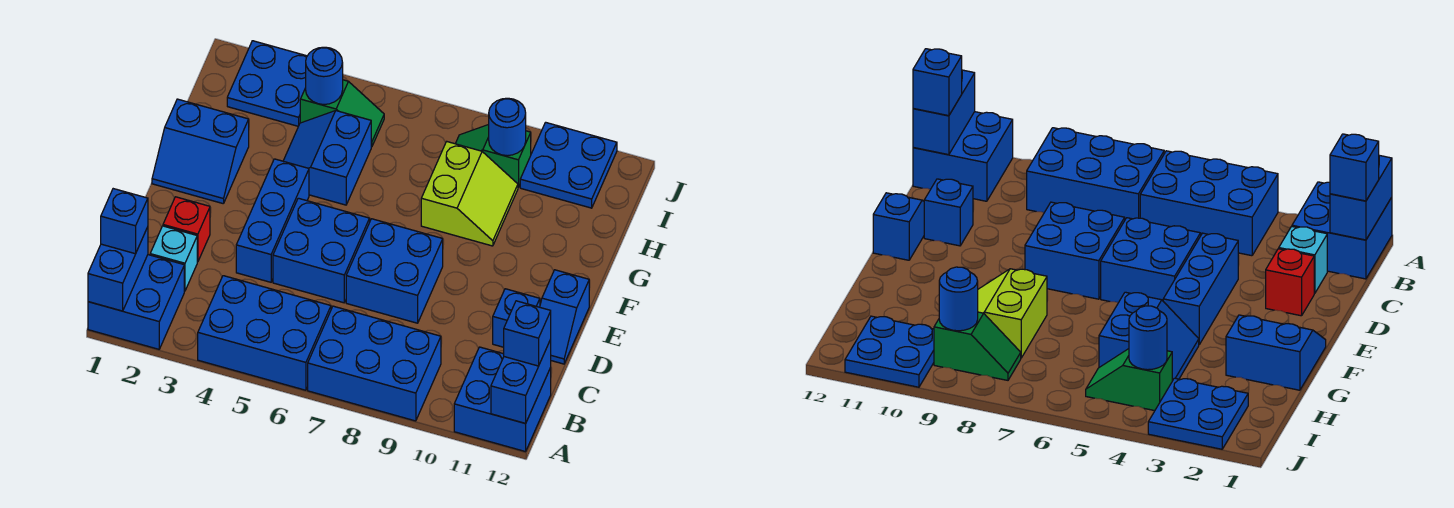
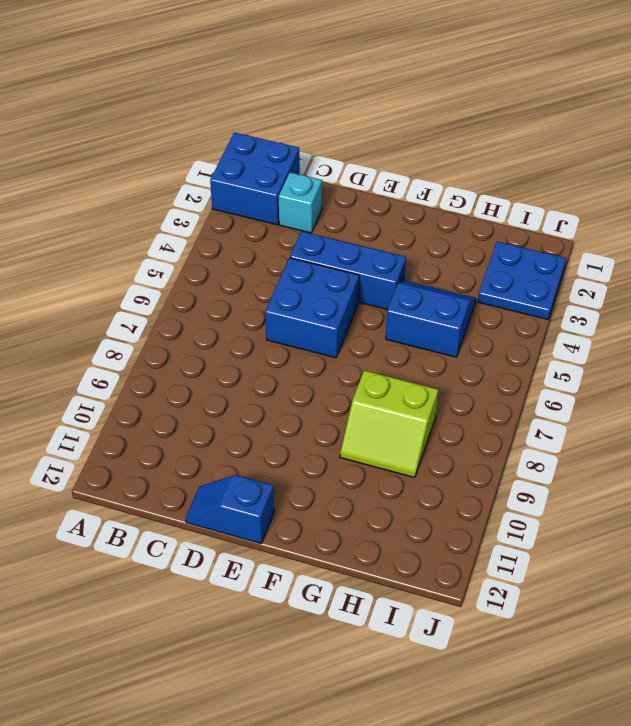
none -> blue brick A4:B6 level 1
none -> blue brick A7:B9 level 1
none -> blue brick A11:B12 level 1

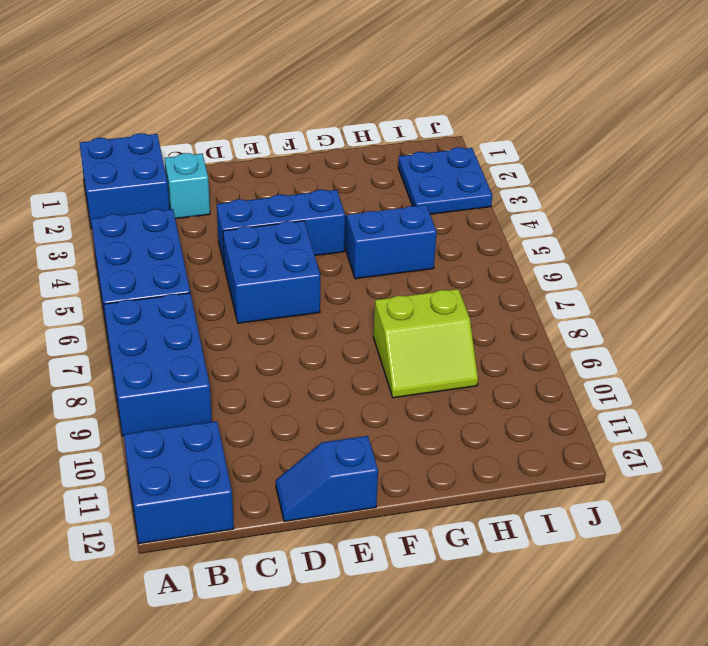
none -> red brick D2 level 1
none -> blue brick D7:E8 level 1
none -> blue brick D11 level 1

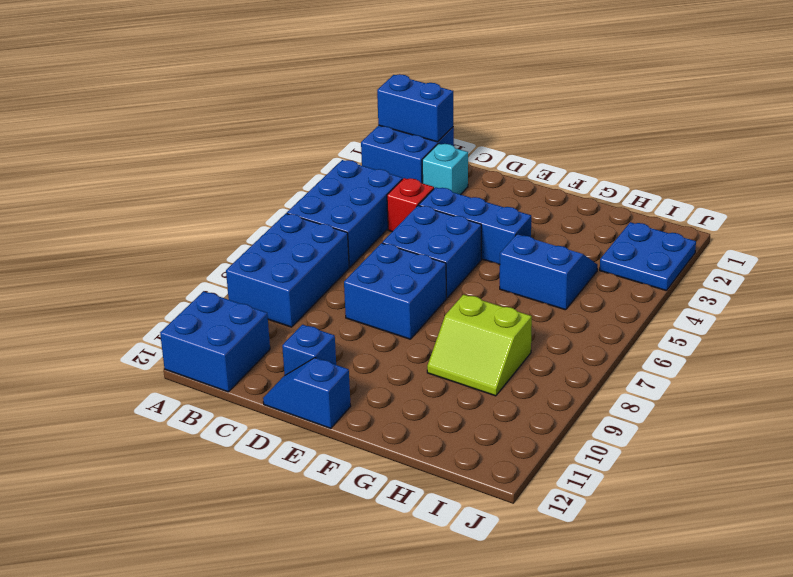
red brick C4 level 1 -> red brick D2 level 1
none -> blue slope F1:G2 level 1 top G
none -> green slope I4:I5 level 1 top 4
none -> green slope I8:I9 level 1 top 9

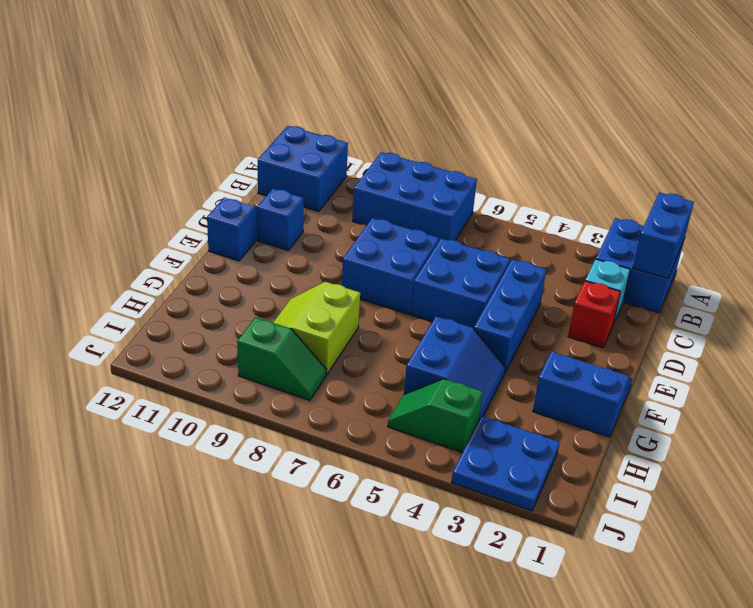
none -> blue brick A4:B6 level 1
none -> blue plate I10:J11 level 1
none -> blue brick A12:B12 level 2

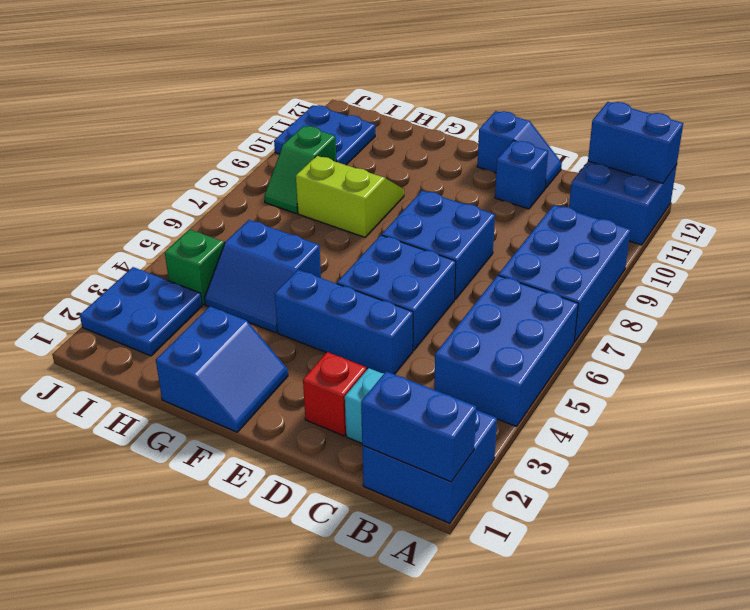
none -> blue round brick I4 level 2
none -> blue round brick I9 level 2
none -> blue brick B1 level 3

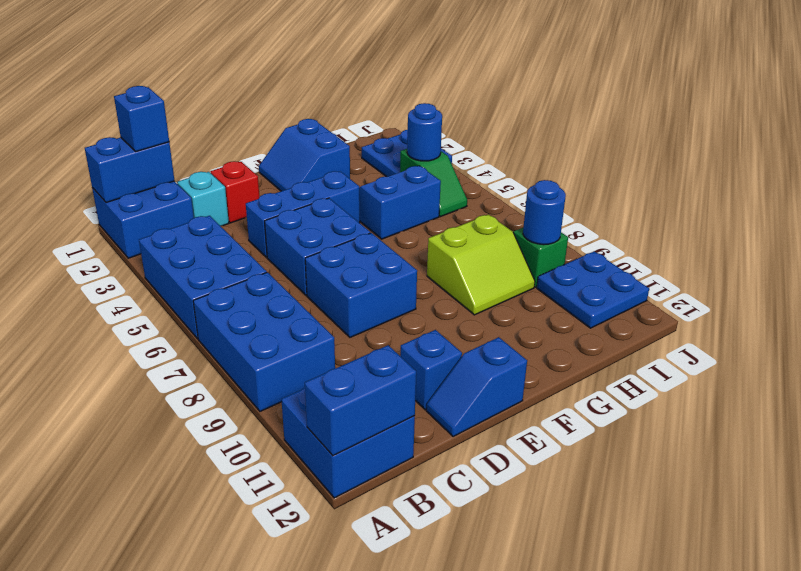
none -> blue brick B12 level 3

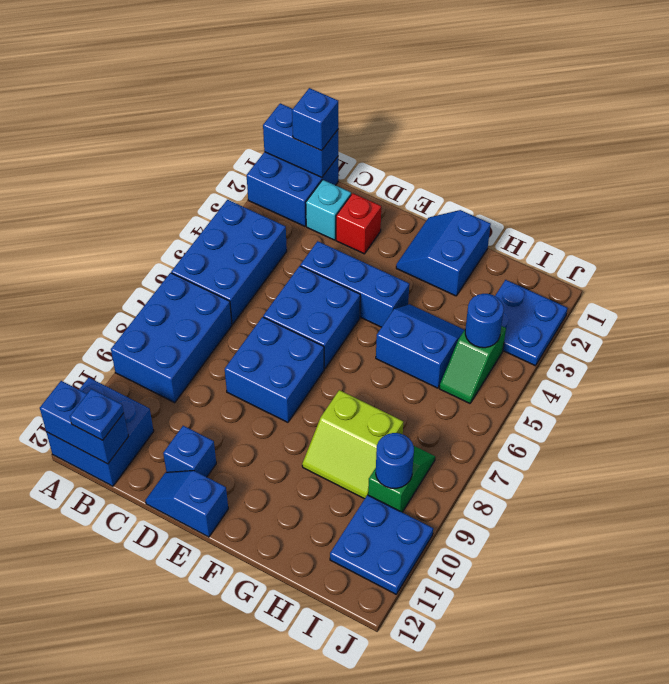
blue plate B12 level 3 -> blue brick B12 level 3

